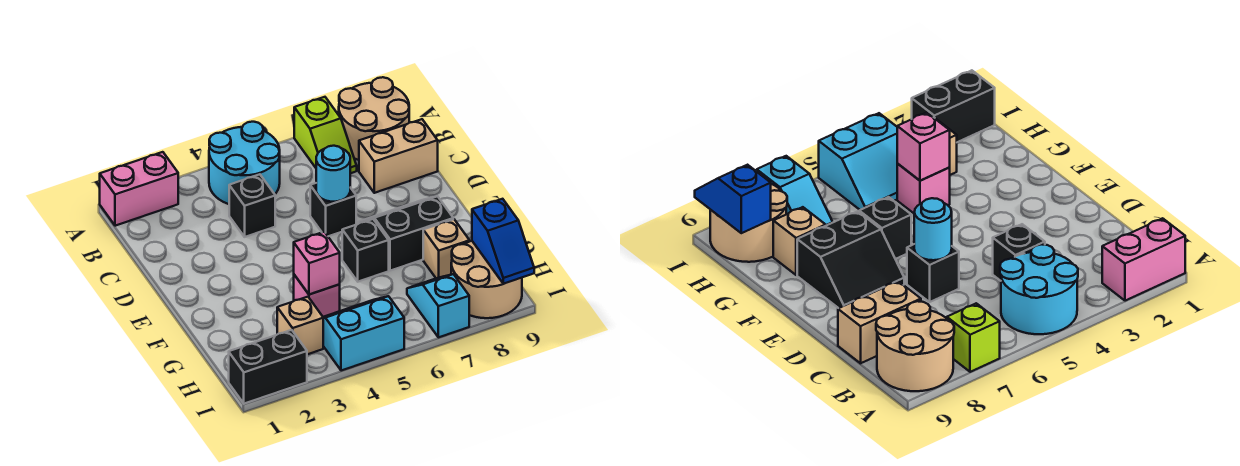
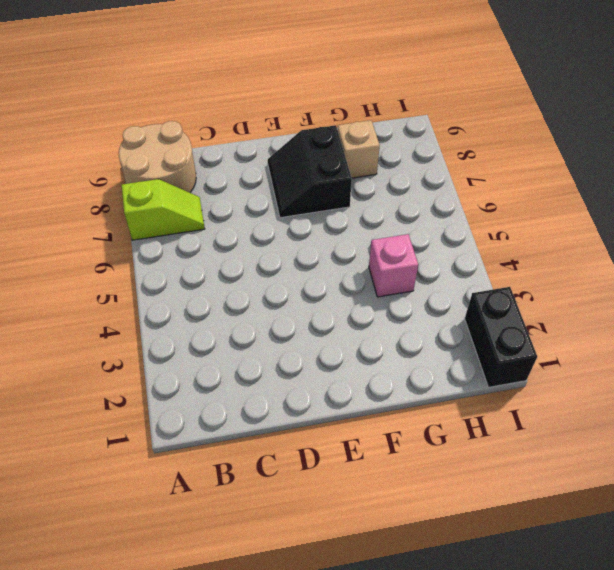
none -> pink brick A1:A2 level 1
none -> cyan round brick A4:B5 level 1
none -> black brick C4 level 1

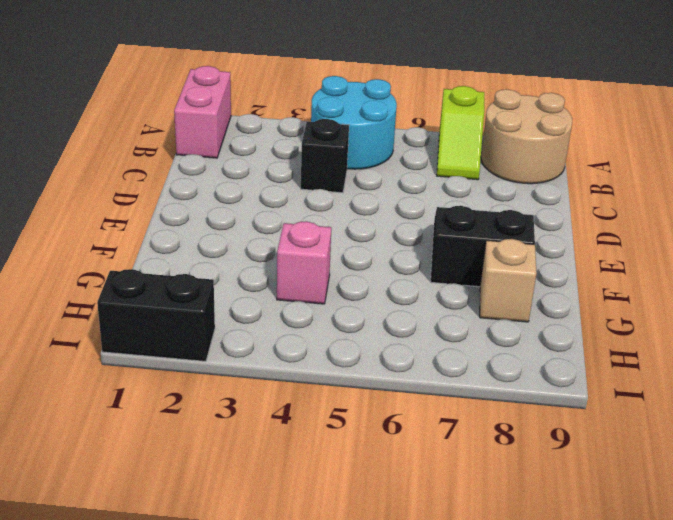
pink brick A1:B1 level 1 -> pink brick A1:A2 level 1
none -> tan brick C8:C9 level 1
none -> black brick D6 level 1
none -> black brick F6 level 1

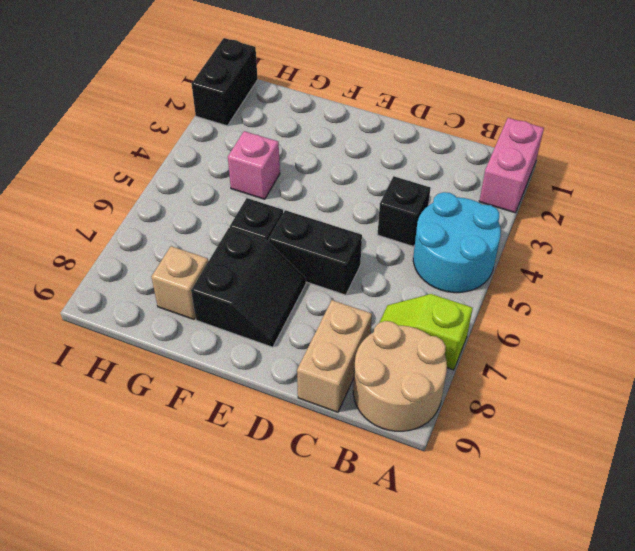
black brick D6:E6 level 1 -> black brick D6 level 1
none -> tan brick H3 level 1
none -> cyan slope H4:I5 level 1 top I
none -> cyan slope H7:I7 level 1 top I

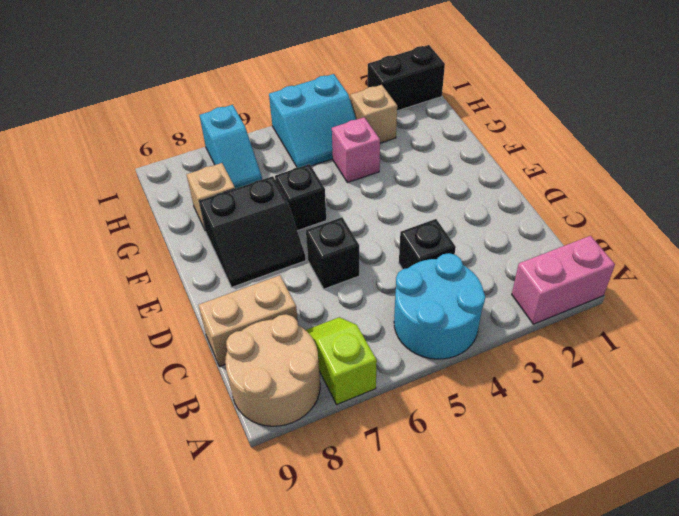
none -> tan round brick H8:I9 level 1
none -> cyan round brick D6 level 2
none -> pink brick G4 level 2

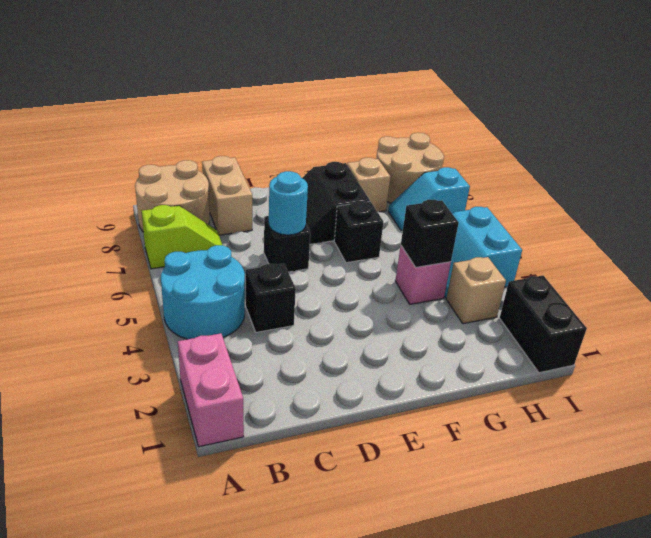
black brick G4 level 2 -> pink brick G4 level 2
none -> blue slope H9:I9 level 2 top H

